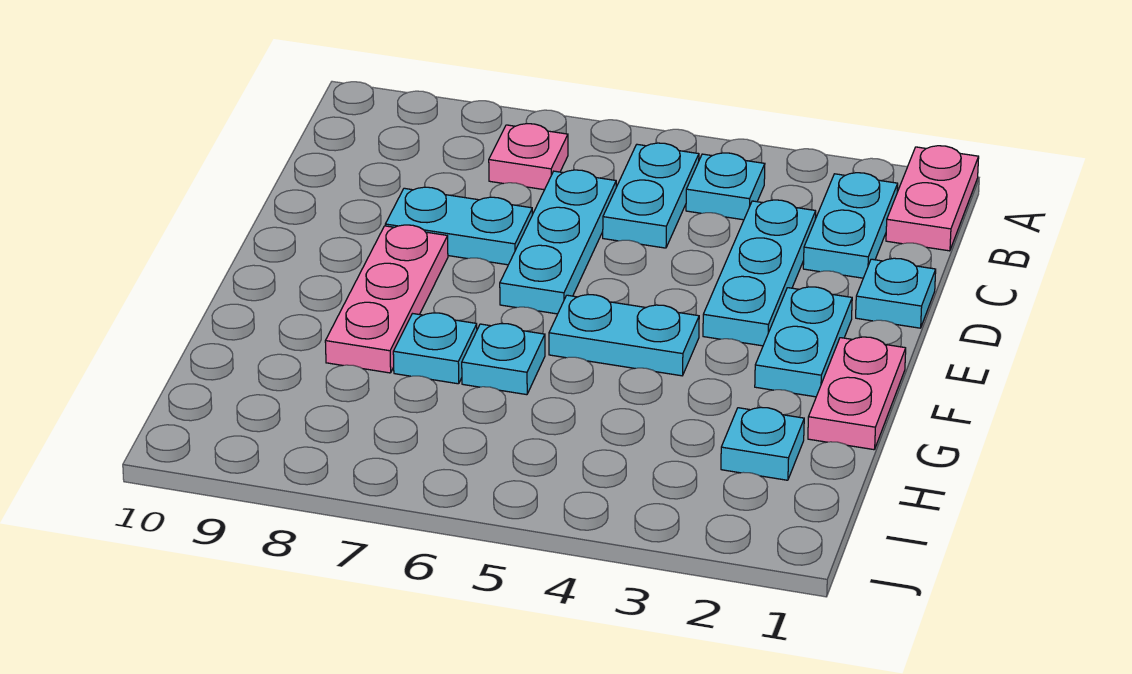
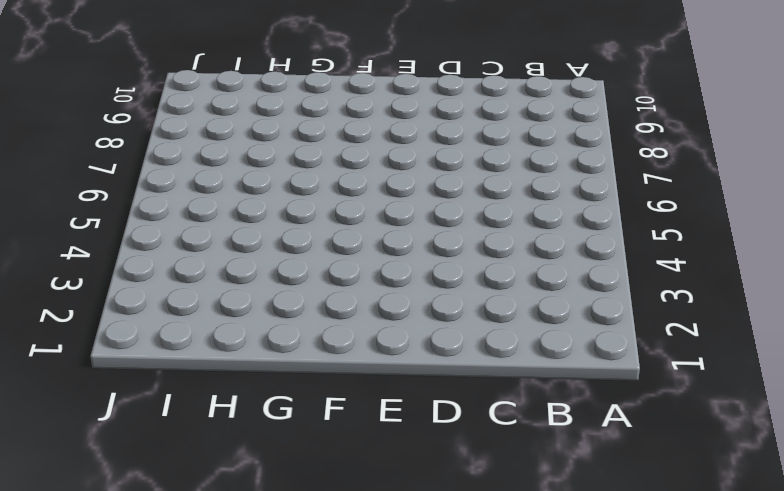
none -> pink plate A1:B1 level 1
none -> cyan plate B2:C2 level 1
none -> cyan plate B4 level 1

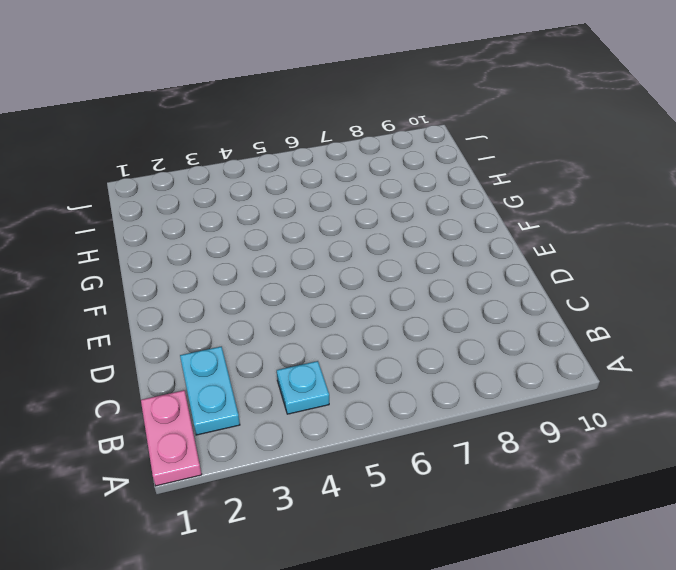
none -> cyan plate B5:C5 level 1
none -> pink plate B7 level 1
none -> cyan plate C3:E3 level 1

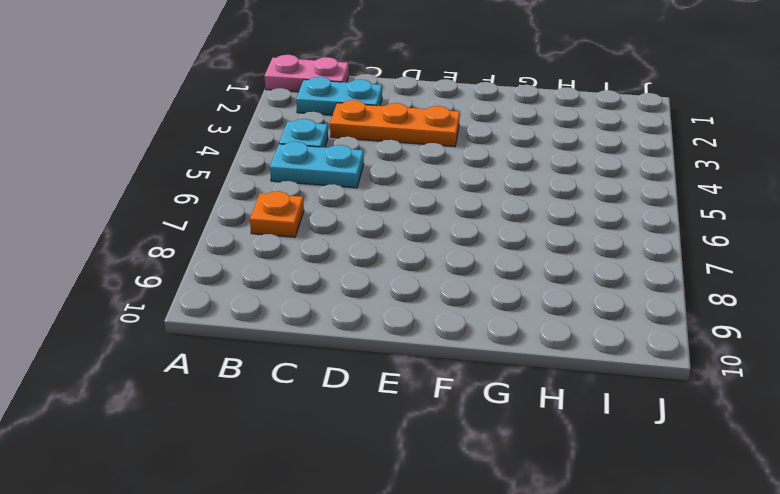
orange plate B7 level 1 -> pink plate B7 level 1
orange plate C3:E3 level 1 -> cyan plate C3:E3 level 1
none -> cyan plate C6:E6 level 1
none -> cyan plate D1 level 1
none -> cyan plate D7:D8 level 1

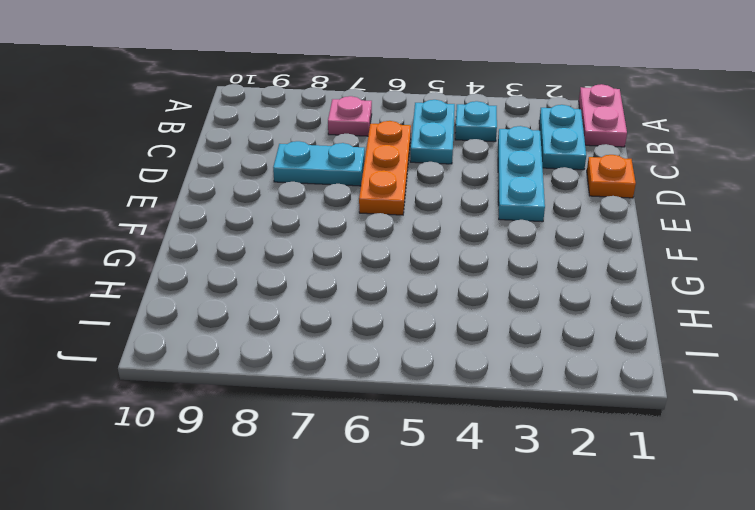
orange plate C6:E6 level 1 -> cyan plate C6:E6 level 1
orange plate D1 level 1 -> cyan plate D1 level 1
none -> cyan plate E2:F2 level 1
none -> pink plate E8:G8 level 1
none -> pink plate F1:G1 level 1

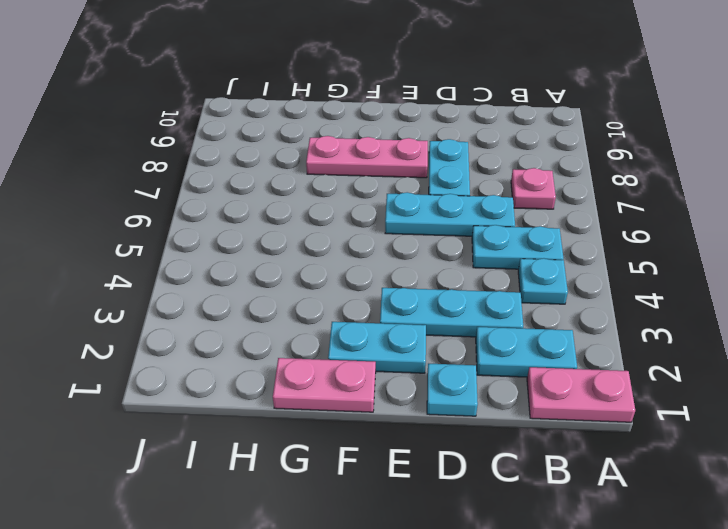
none -> cyan plate F4:F5 level 1
none -> cyan plate G6 level 1
none -> cyan plate G7 level 1

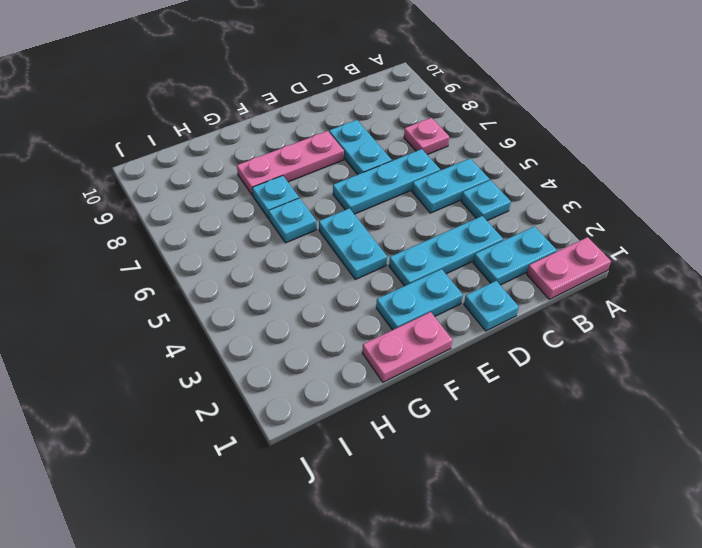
none -> cyan plate H2 level 1

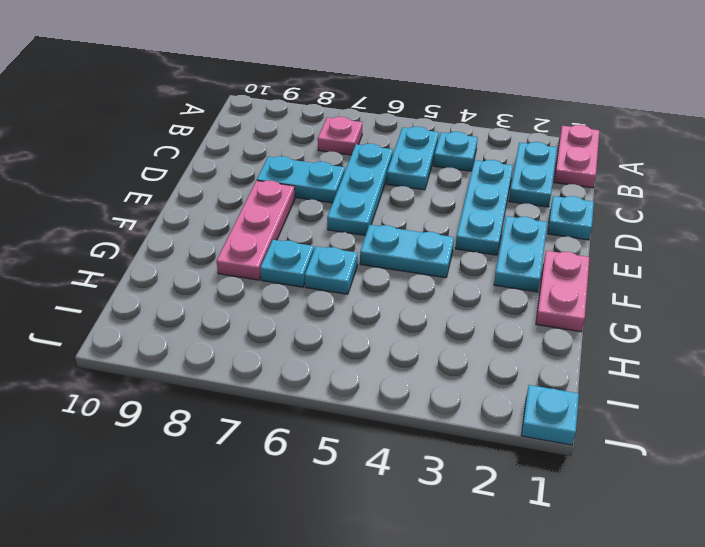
cyan plate J1 level 1 -> cyan plate H2 level 1

